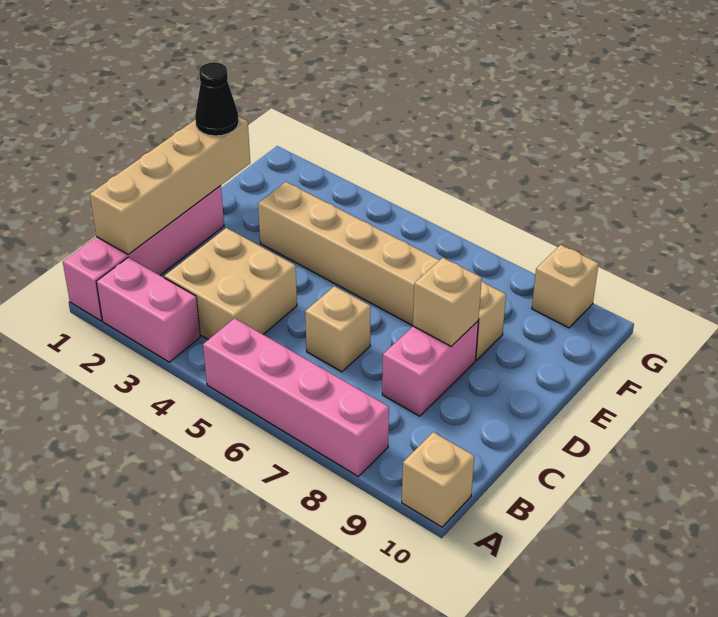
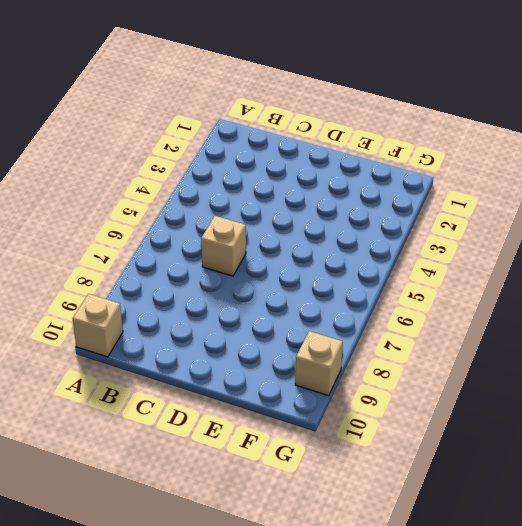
none -> pink brick A1:D1 level 1
none -> pink brick A2:A3 level 1
none -> pink brick A5:A8 level 1

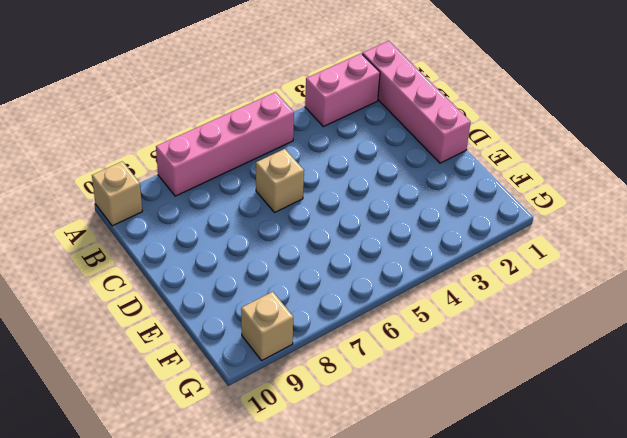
none -> tan brick B3:C4 level 1
none -> pink brick C8:D8 level 1
none -> tan brick E3:E8 level 1

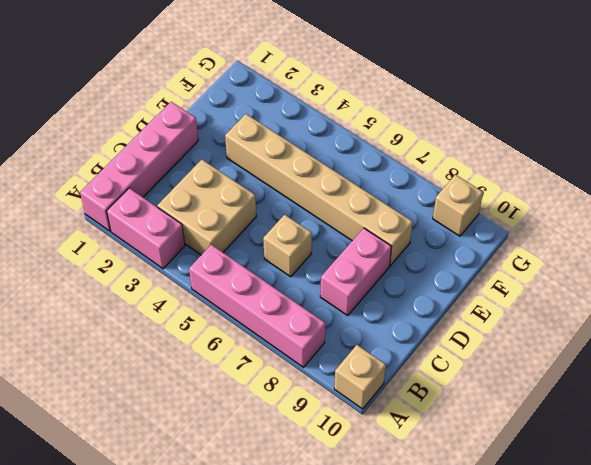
none -> tan brick B1:E1 level 2
none -> tan brick D8 level 2
none -> black cone E1 level 3

